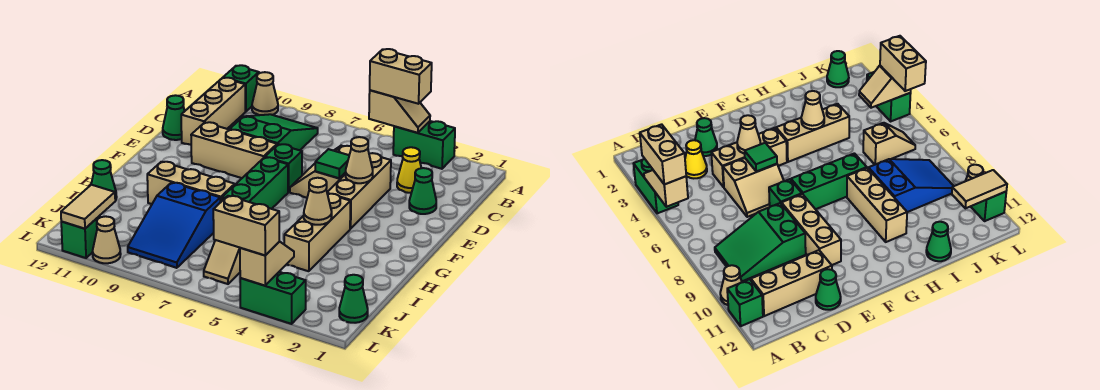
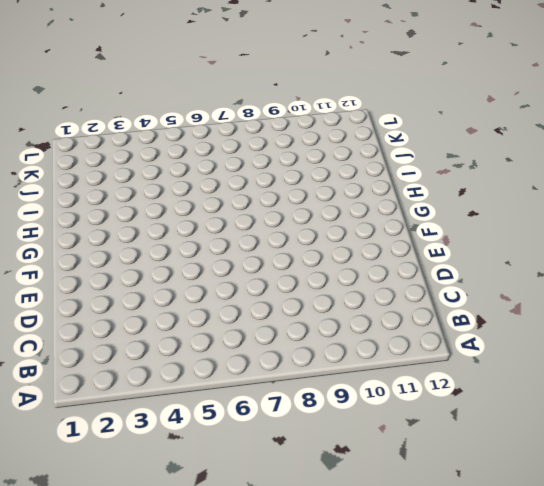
none -> green brick A3:A4 level 1
none -> tan cone A10 level 1
none -> green brick A11 level 1
none -> green slope B8:D9 level 1 top D

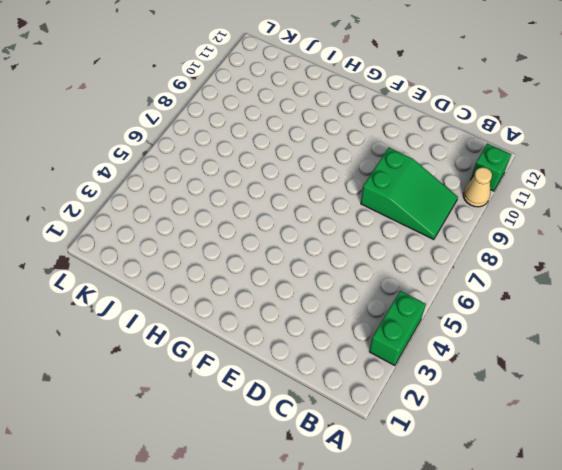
none -> tan brick B11:D11 level 1
none -> yellow cone C3 level 1
none -> green cone D2 level 1
none -> tan brick D4:F4 level 1

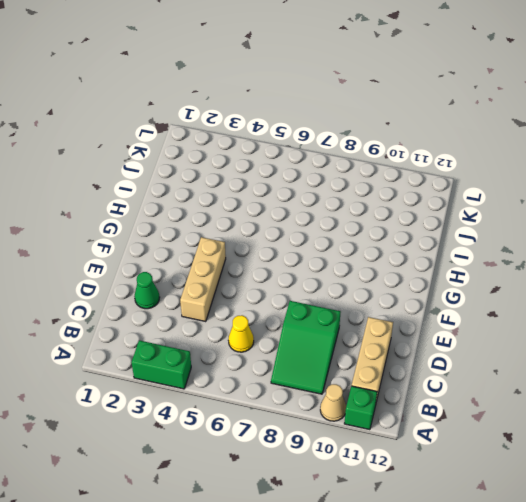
yellow cone C6 level 1 -> yellow cone C3 level 1
none -> tan slope D5:E6 level 1 top 5
none -> green cone D12 level 1
none -> green brick E7 level 1
none -> tan brick E8:E10 level 1

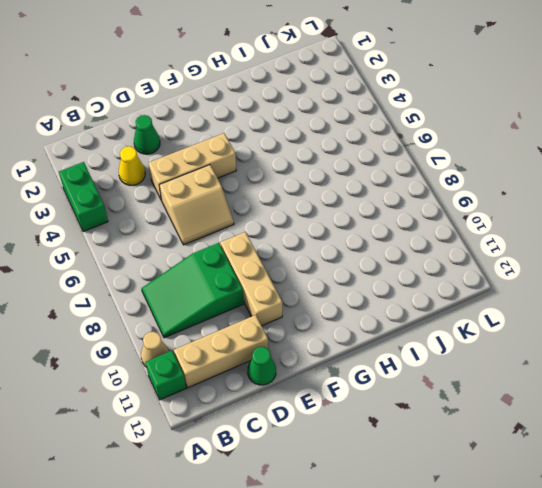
none -> green brick E7 level 1
none -> green brick F7:H7 level 1
none -> tan brick G4:I4 level 1
none -> tan brick H8:H10 level 1

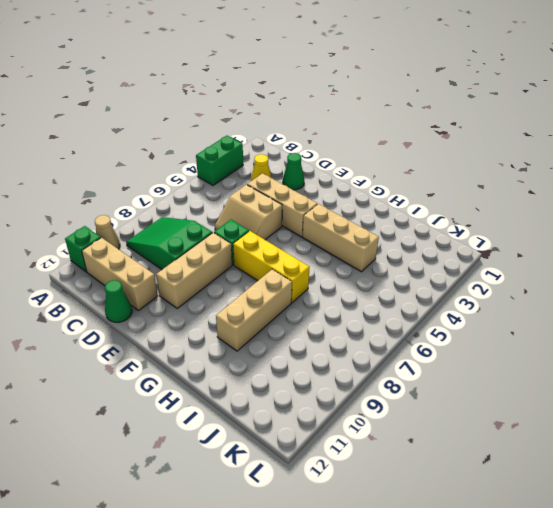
yellow brick F7:H7 level 1 -> green brick F7:H7 level 1
none -> blue slope I8:K9 level 1 top I
none -> green cone I12 level 1
none -> tan slope J6:K6 level 1 top J
none -> green cone K1 level 1

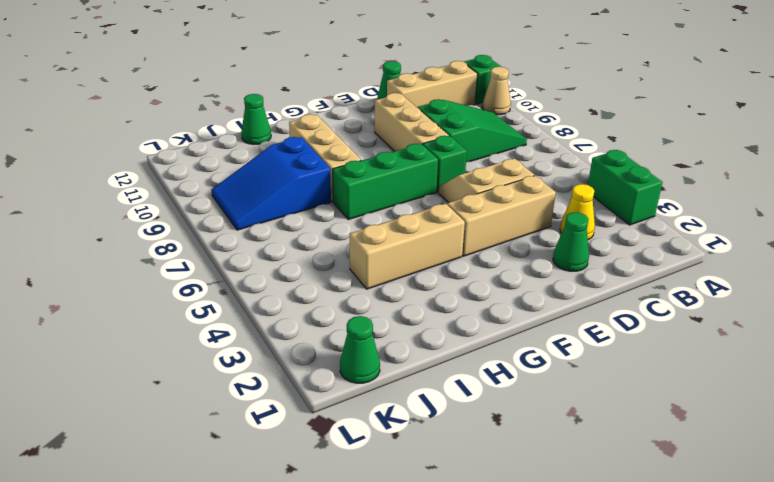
none -> tan slope J6:K6 level 1 top J
none -> green brick L3:L4 level 1
none -> tan cone L10 level 1
none -> green brick L11 level 1

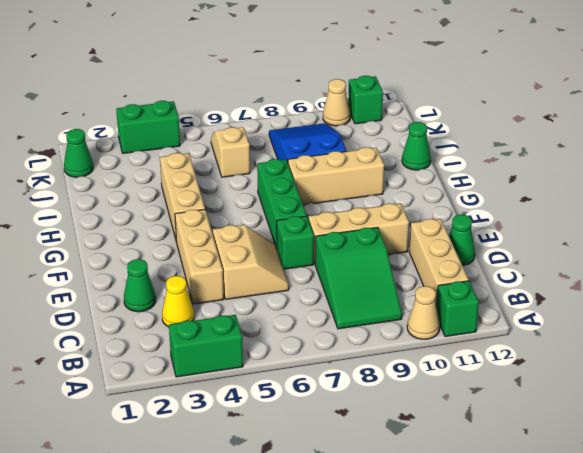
none -> tan slope A4:A5 level 2 top 5
none -> tan cone E4 level 2
none -> green tile E5 level 2
none -> tan cone H4 level 2

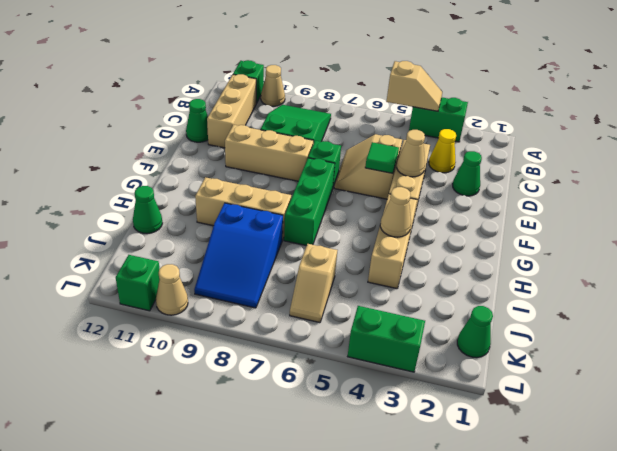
none -> tan slope K4:L4 level 2 top L
none -> tan tile K11:L11 level 2
none -> tan brick A4:A5 level 3
none -> tan brick L4:L5 level 3

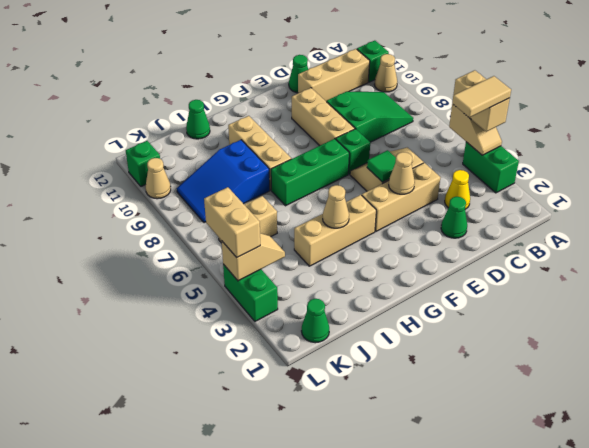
tan tile A4:B4 level 4 -> tan tile K11:L11 level 2

